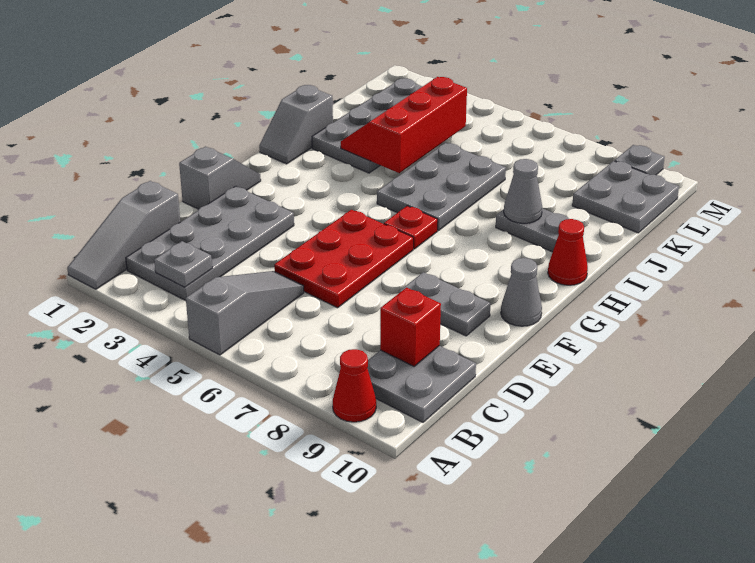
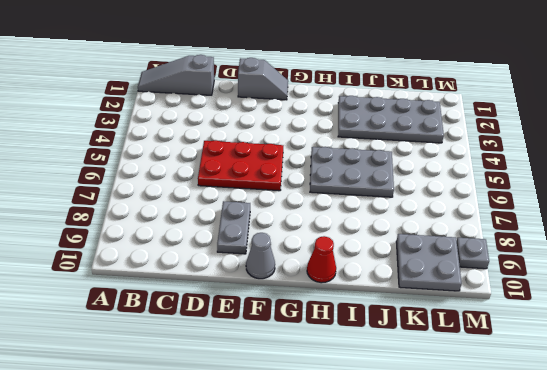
none -> grey slope A5:C5 level 1 top A
none -> red cone A9 level 1
none -> grey plate B2:E3 level 1

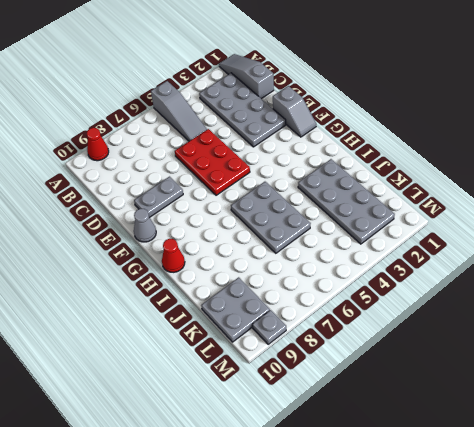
none -> grey plate B9:C10 level 1
none -> red plate G6 level 1
none -> grey slope H1:I1 level 1 top I

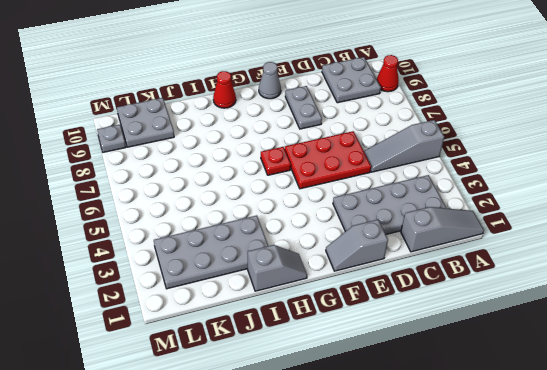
none -> grey plate H5:J6 level 1
none -> grey plate I8:I9 level 1
none -> grey plate B3 level 2

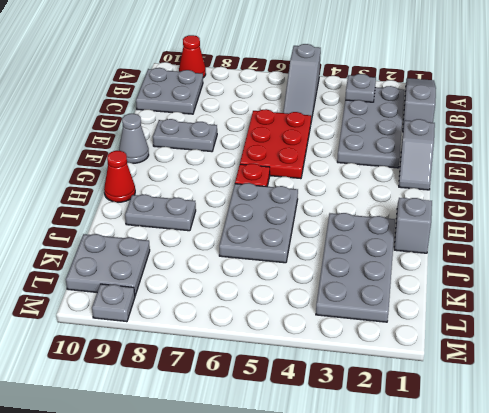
none -> red brick C9 level 2
none -> red slope I3:K4 level 2 top 4
none -> grey cone I8 level 2

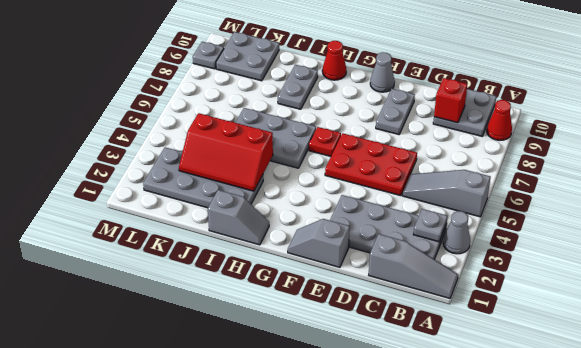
grey cone A3 level 1 -> grey cone I8 level 2

